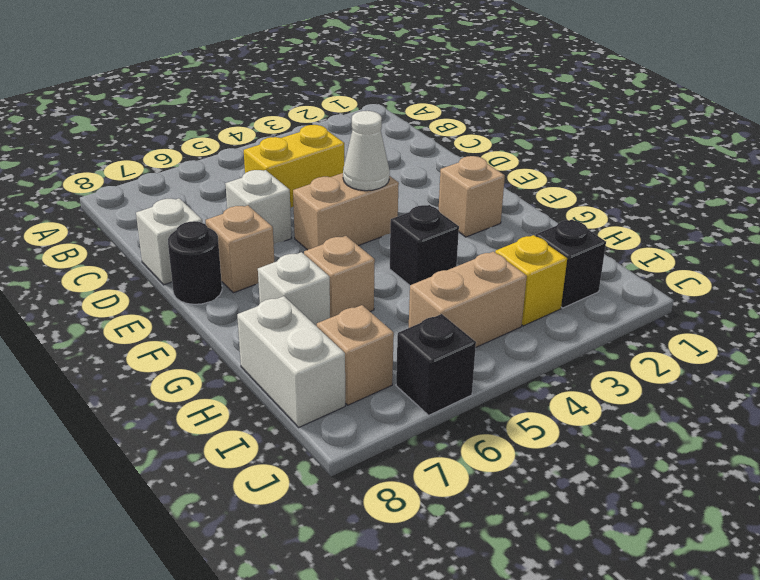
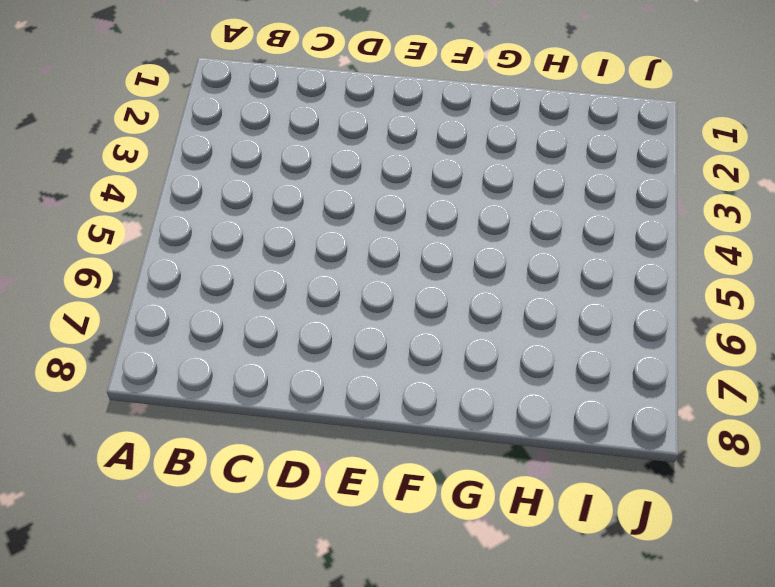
none -> yellow brick C4:C5 level 1
none -> white brick D6 level 1
none -> white brick D8 level 1

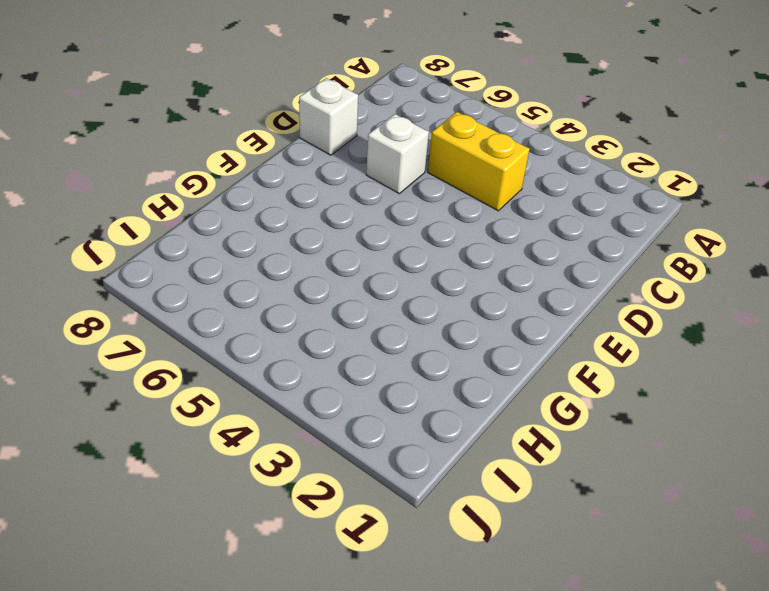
none -> tan brick E4:E5 level 1
none -> tan brick E7 level 1
none -> black round brick E8 level 1

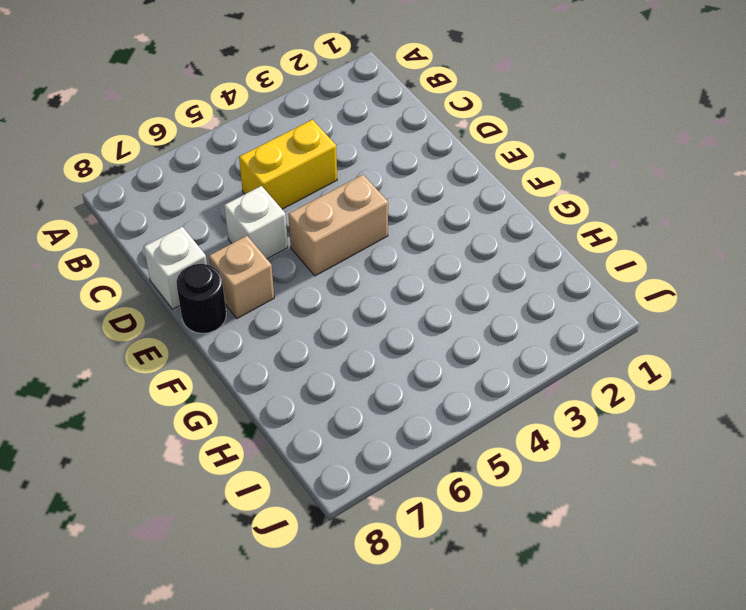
none -> tan brick F2 level 1
none -> black brick G4 level 1
none -> tan brick G6 level 1

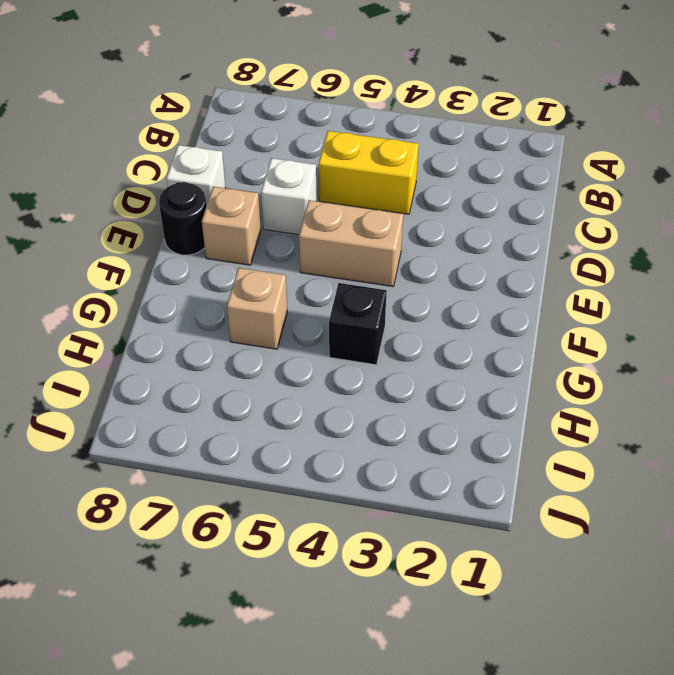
none -> tan brick F2 level 1
none -> white brick G7 level 1
none -> white brick H8:I8 level 1

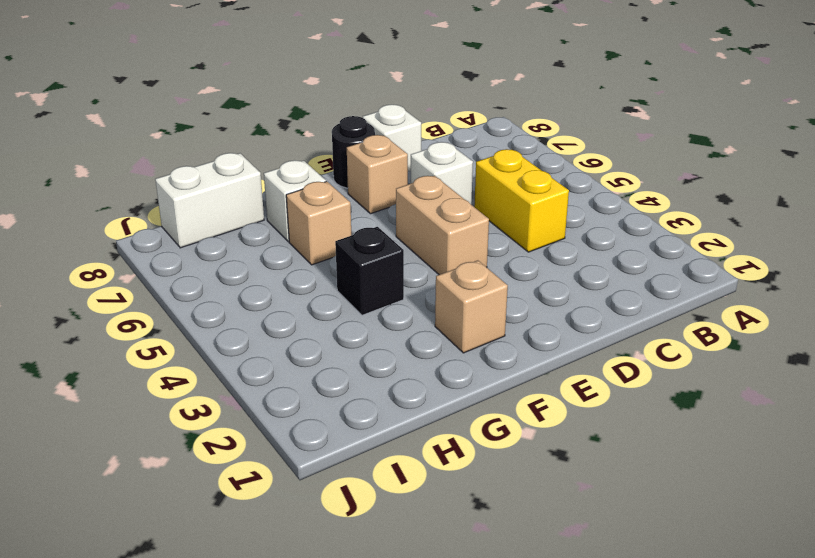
none -> black brick I2 level 1
none -> yellow brick I3 level 1
none -> tan brick I4:I5 level 1

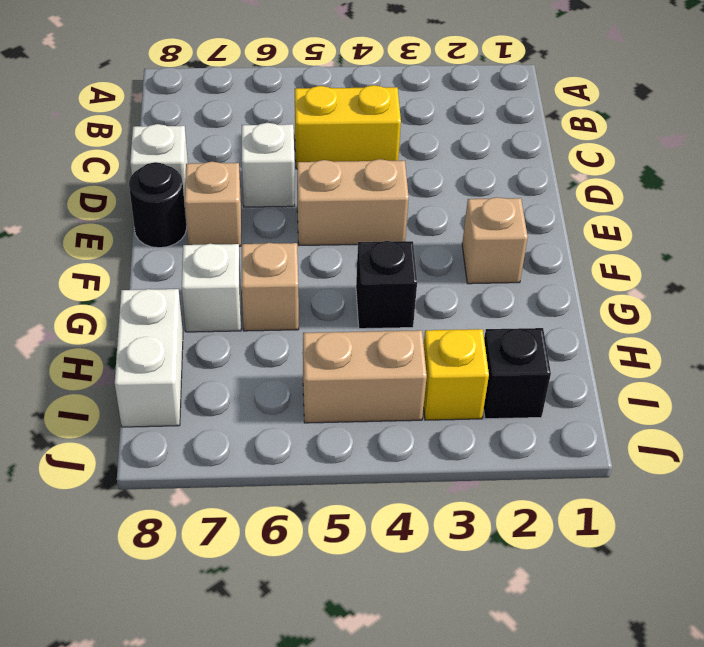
none -> tan brick I7 level 1
none -> black brick J6 level 1
none -> white cone E4 level 2

